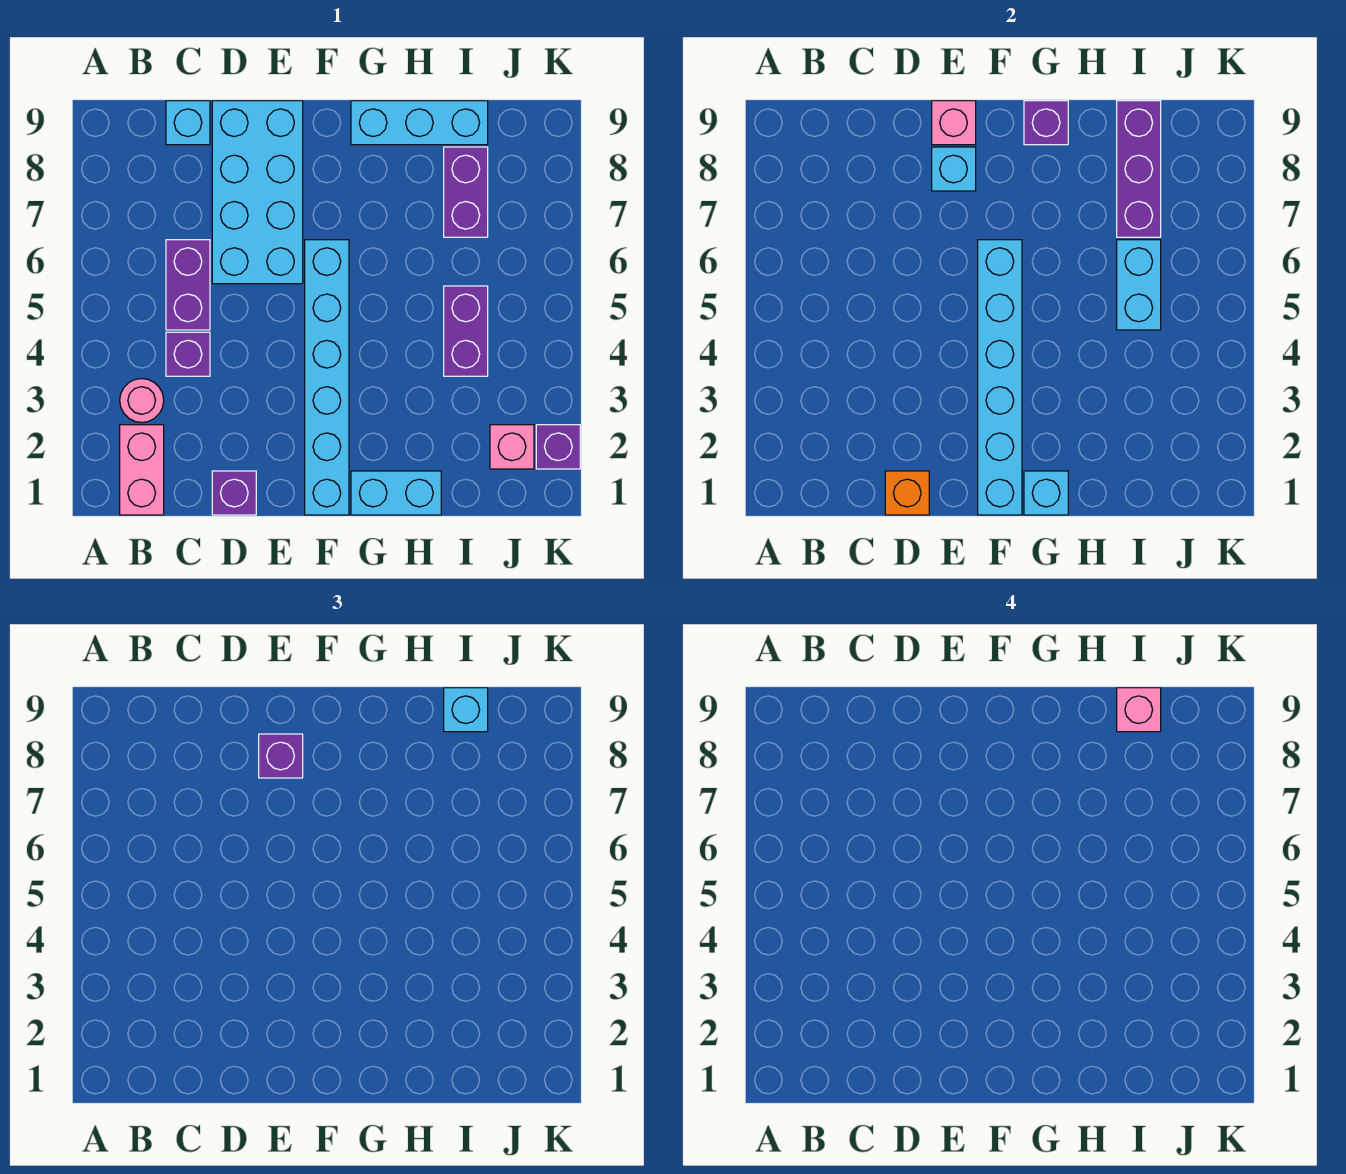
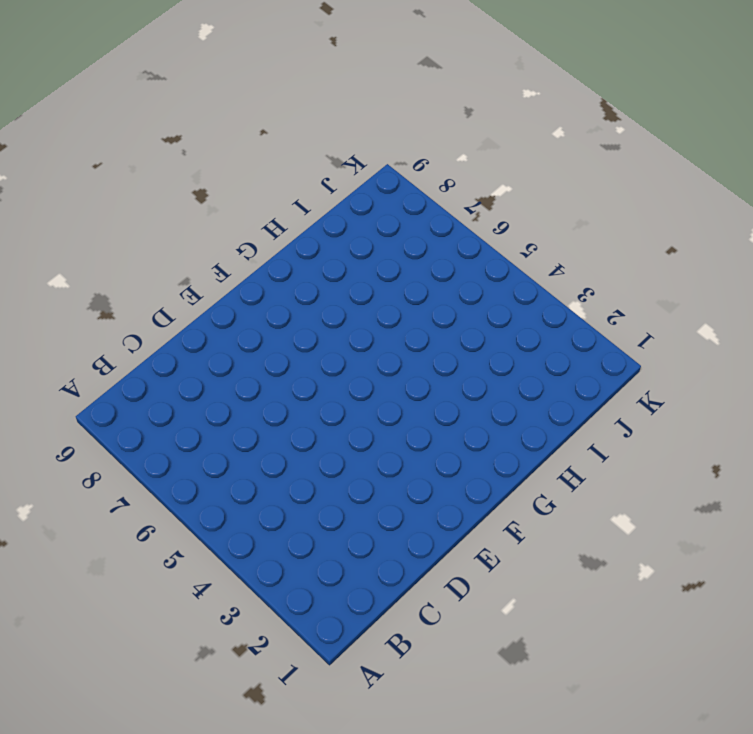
none -> pink brick B1:B2 level 1
none -> pink round brick B3 level 1
none -> purple brick C4 level 1

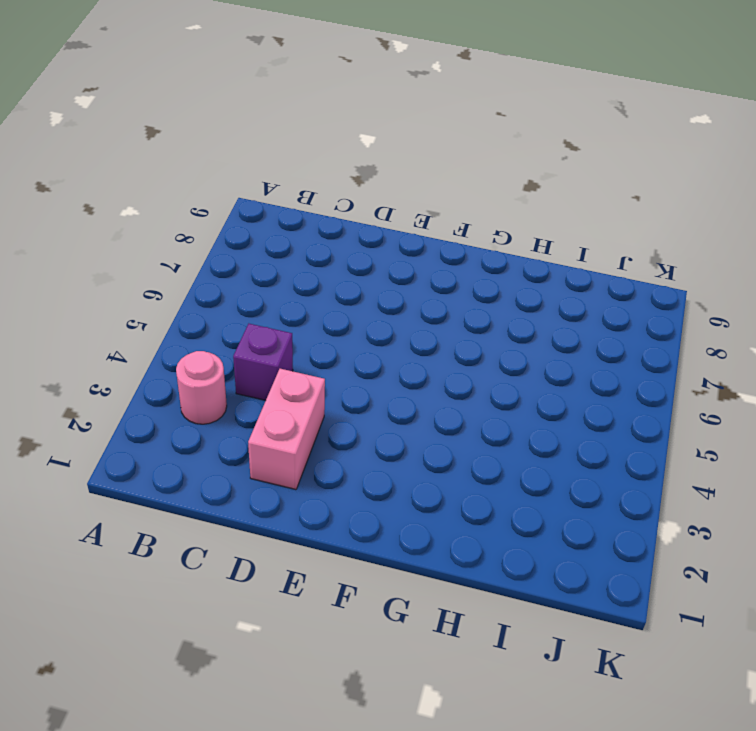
pink brick D2:D3 level 1 -> pink brick B1:B2 level 1
none -> purple brick C5:C6 level 1
none -> cyan brick C9 level 1
none -> purple brick D1 level 1

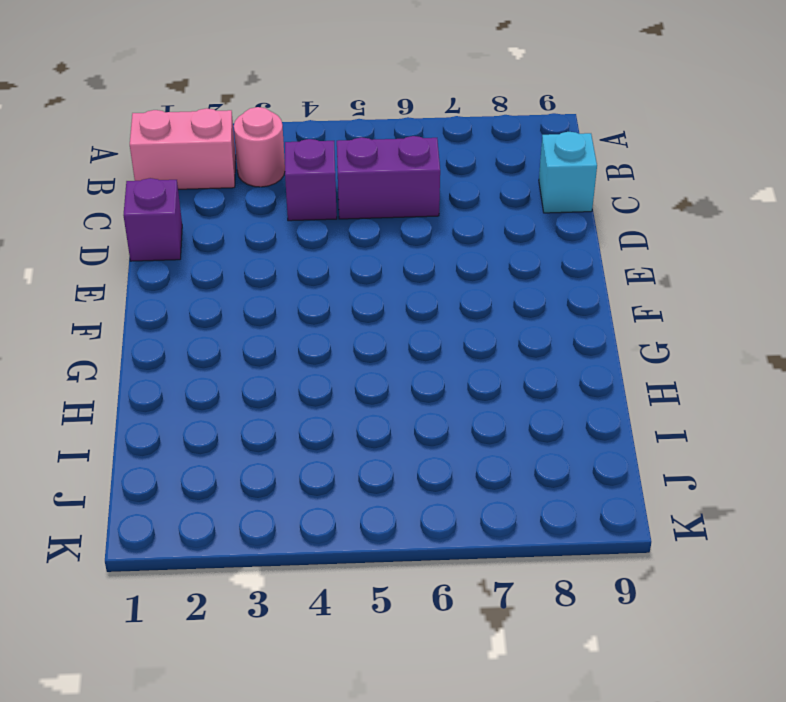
none -> cyan brick D6:E9 level 1
none -> cyan brick F1:F6 level 1
none -> cyan brick G1:H1 level 1

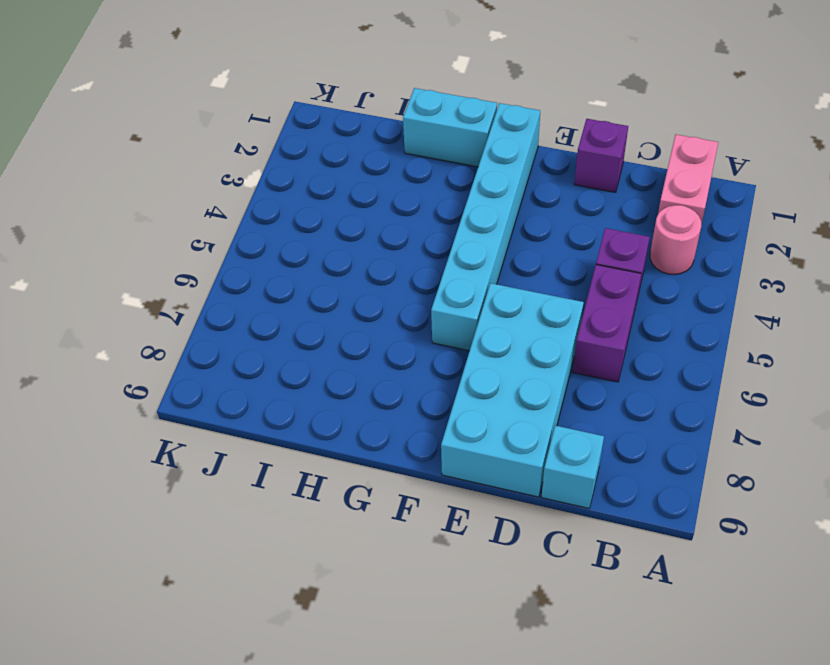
none -> cyan brick G9:I9 level 1
none -> purple brick I4:I5 level 1
none -> purple brick I7:I8 level 1

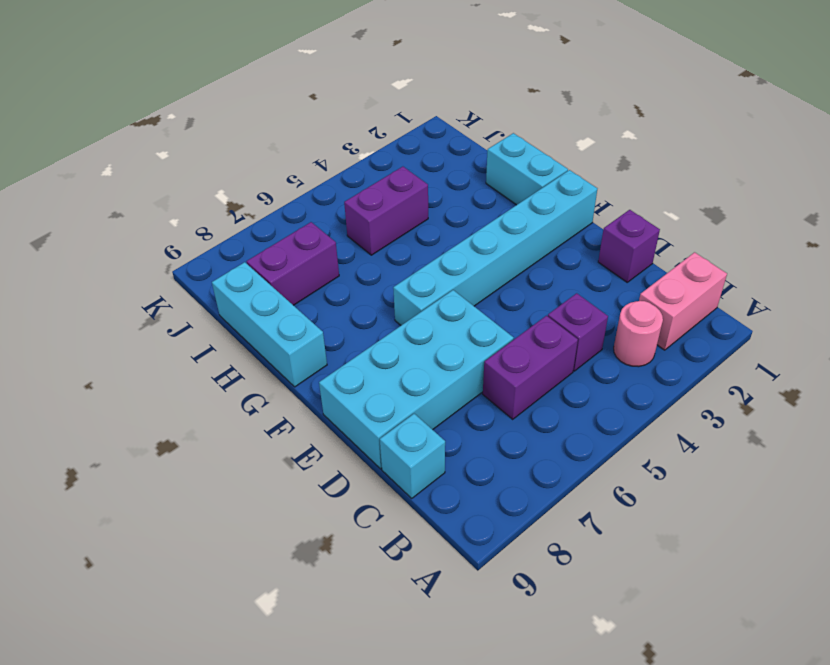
none -> pink brick J2 level 1
none -> purple brick K2 level 1
none -> orange brick D1 level 2

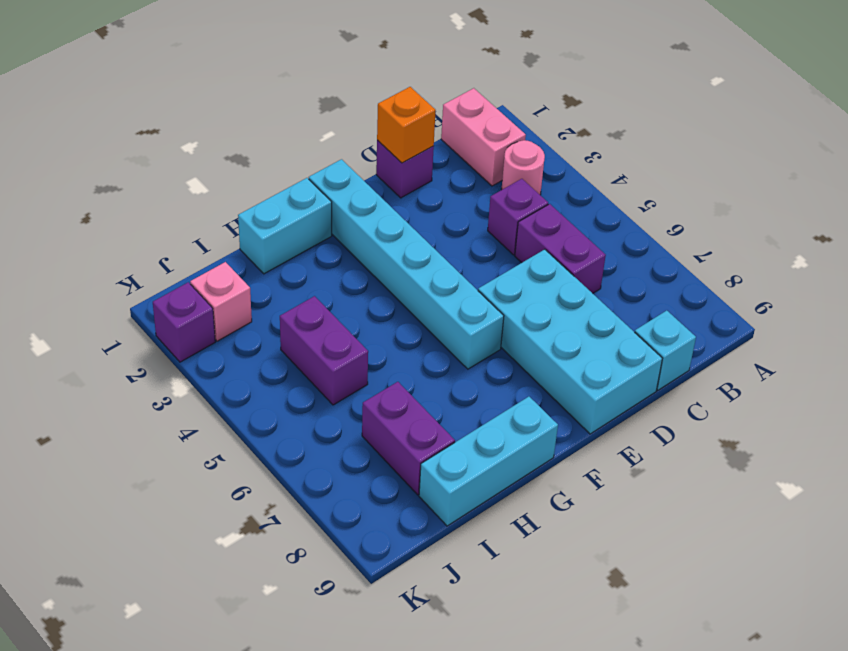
none -> cyan brick E8 level 2
none -> pink brick E9 level 2
none -> cyan brick F1:F6 level 2

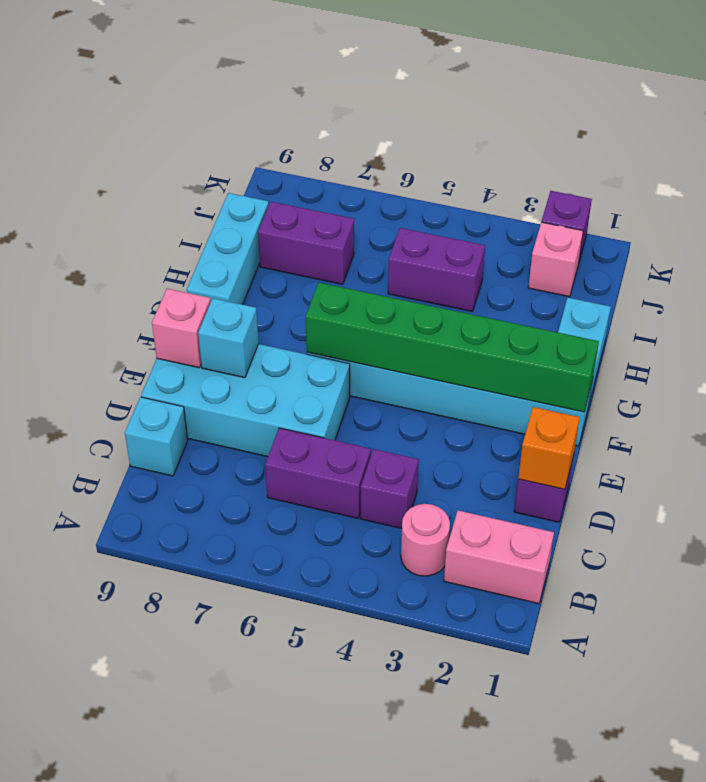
green brick F1:F6 level 2 -> cyan brick F1:F6 level 2
none -> cyan brick G1 level 2
none -> purple brick G9 level 2
none -> cyan brick I5:I6 level 2

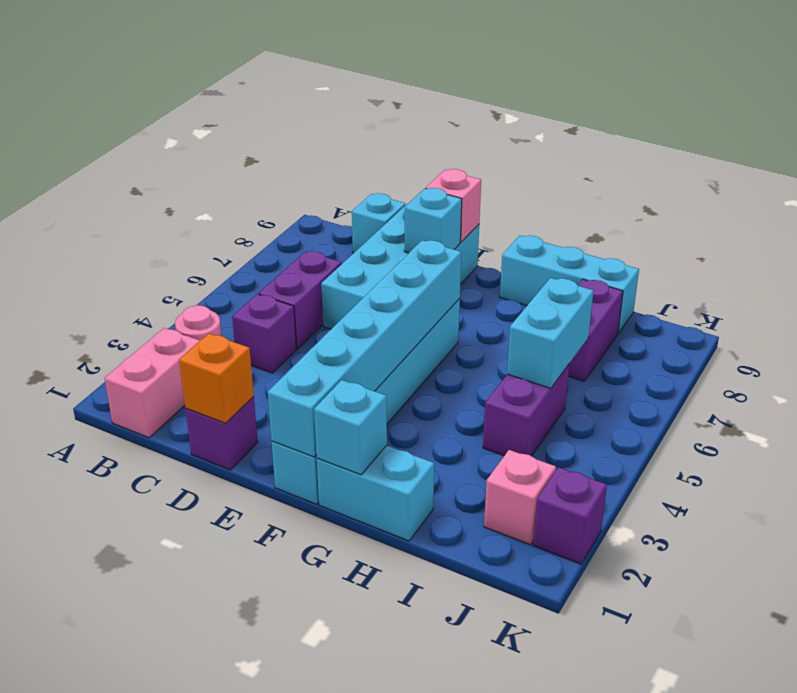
none -> purple brick G9 level 2
none -> purple brick I7:I9 level 2
none -> purple brick E8 level 3

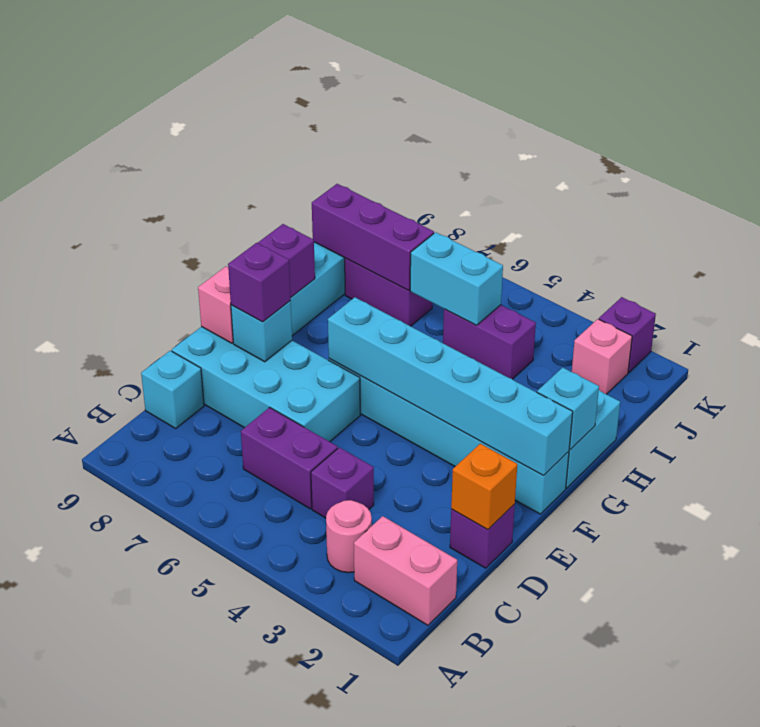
none -> cyan brick I9 level 3
none -> pink brick I9 level 4

